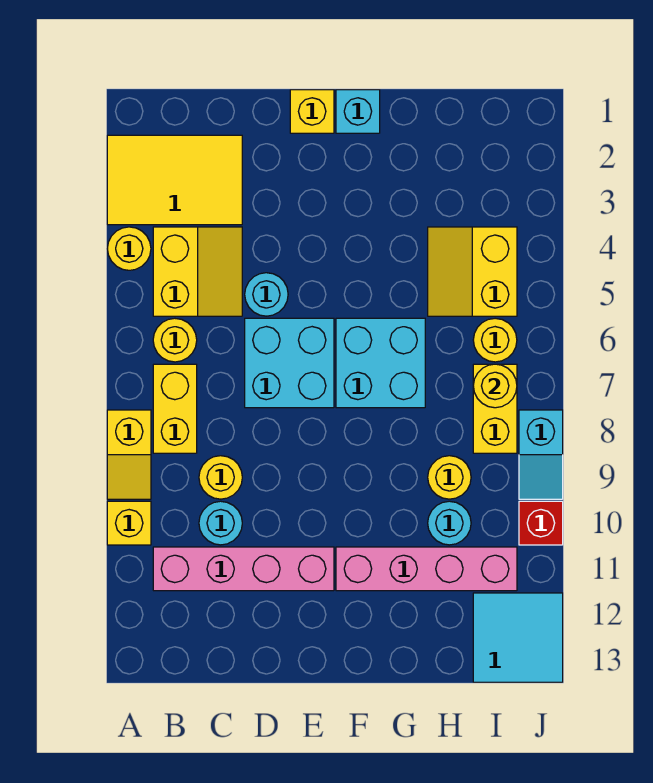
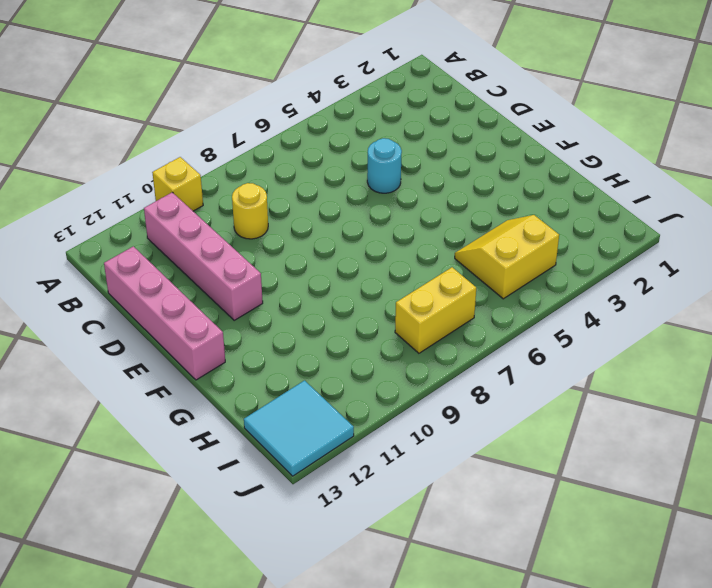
pink brick C13:F13 level 1 -> pink brick F11:I11 level 1
none -> yellow tile A2:C3 level 1
none -> yellow round brick A4 level 1
none -> yellow slope A8:A9 level 1 top 8

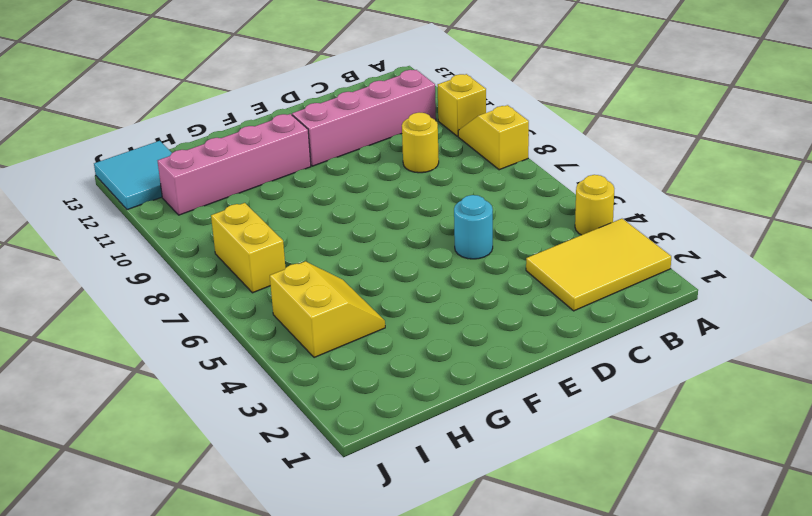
none -> yellow slope B4:C5 level 1 top B
none -> yellow round brick B6 level 1
none -> yellow brick B7:B8 level 1

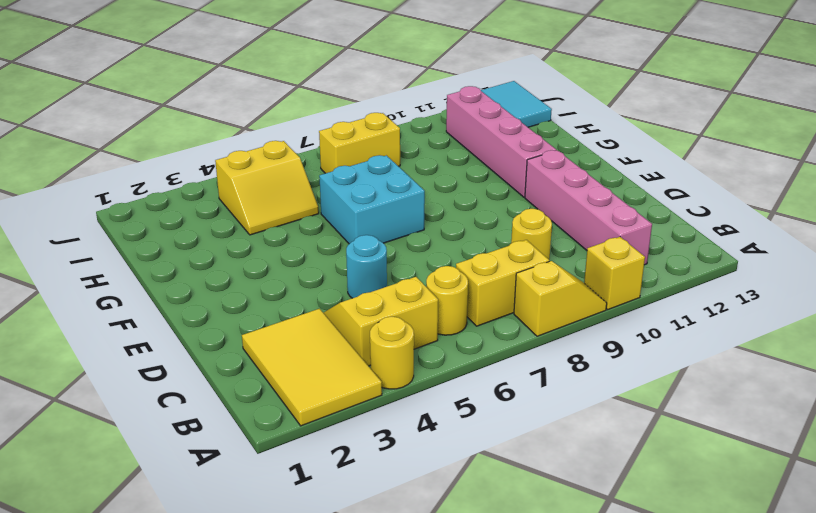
none -> cyan round brick C10 level 1
none -> cyan brick D6:E7 level 1
none -> yellow brick E1 level 1

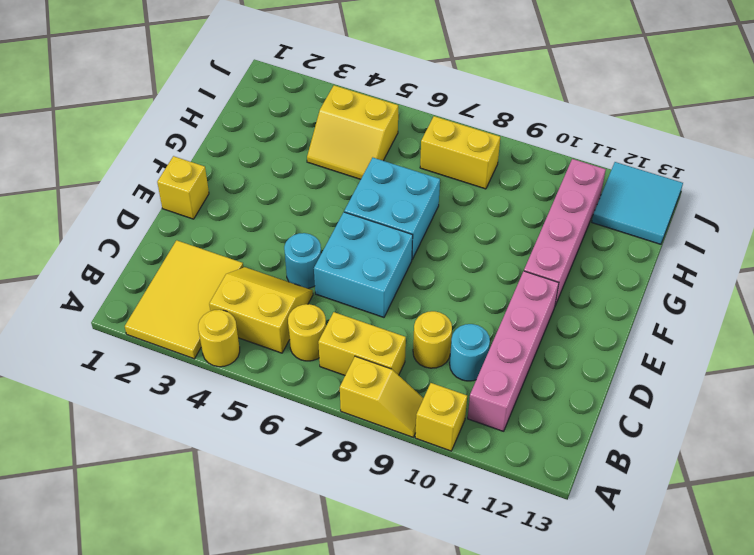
none -> cyan brick F1 level 1
none -> yellow round brick H9 level 1
none -> cyan round brick H10 level 1

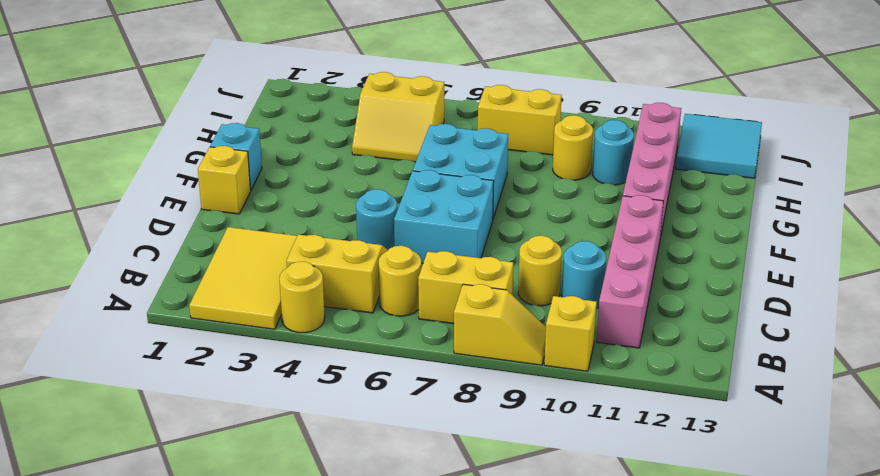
none -> yellow round brick I6 level 1
none -> cyan slope J8:J9 level 1 top 8
none -> red brick J10 level 1

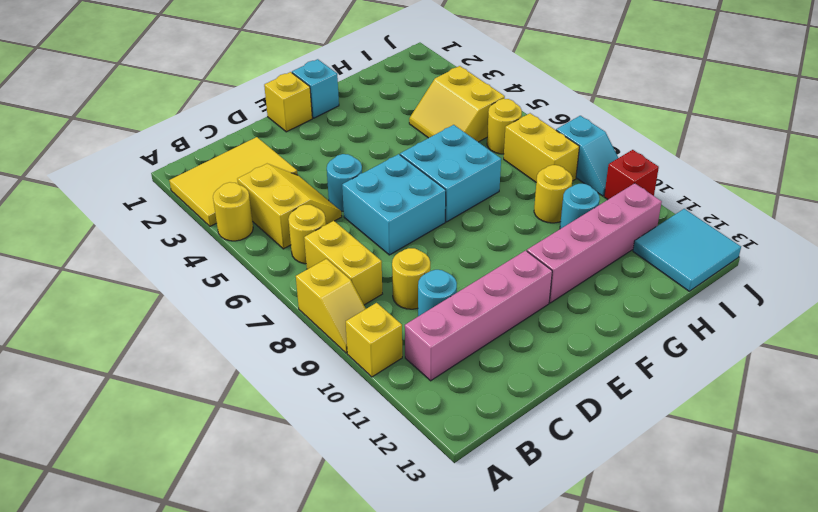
none -> yellow round brick I7 level 2

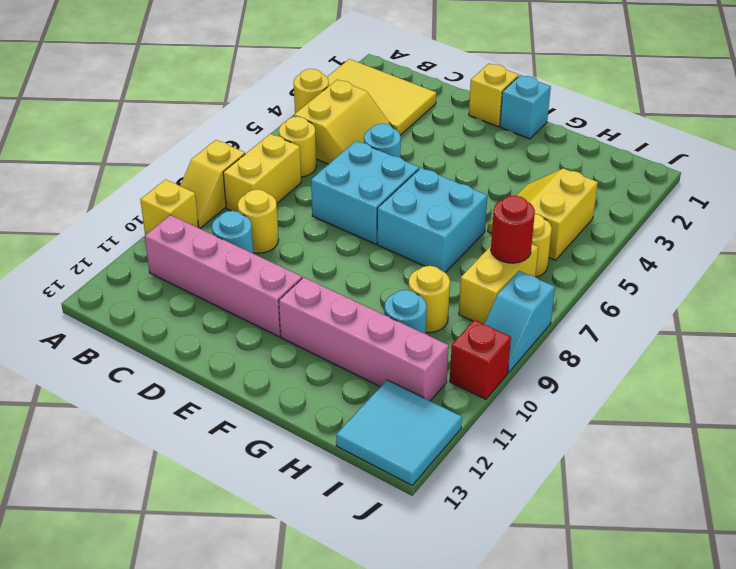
red round brick I7 level 2 -> yellow round brick I7 level 2

